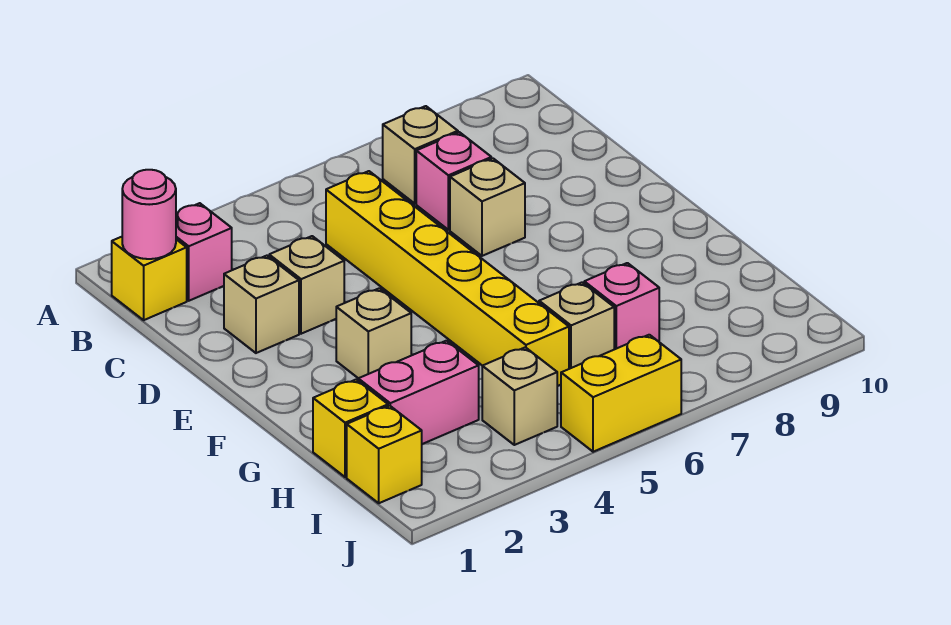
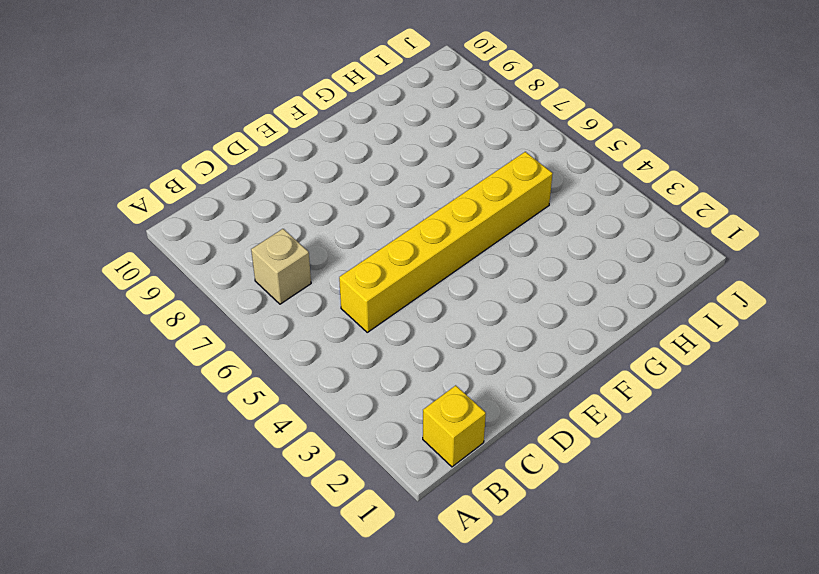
none -> pink brick B2 level 1
none -> pink brick C7 level 1
none -> tan brick D2 level 1

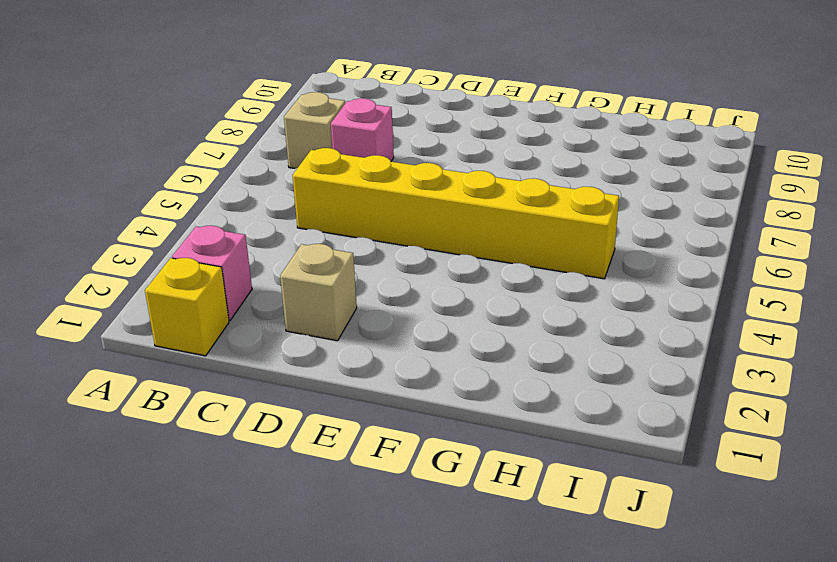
none -> tan brick D3 level 1
none -> tan brick D7 level 1
none -> tan brick F3 level 1

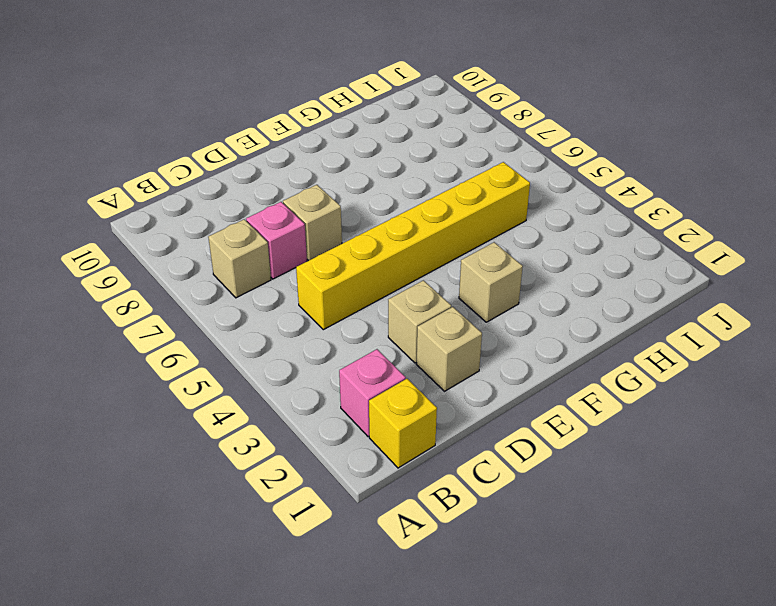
none -> yellow brick H1 level 1
none -> pink brick H2:H3 level 1
none -> tan brick H6 level 1

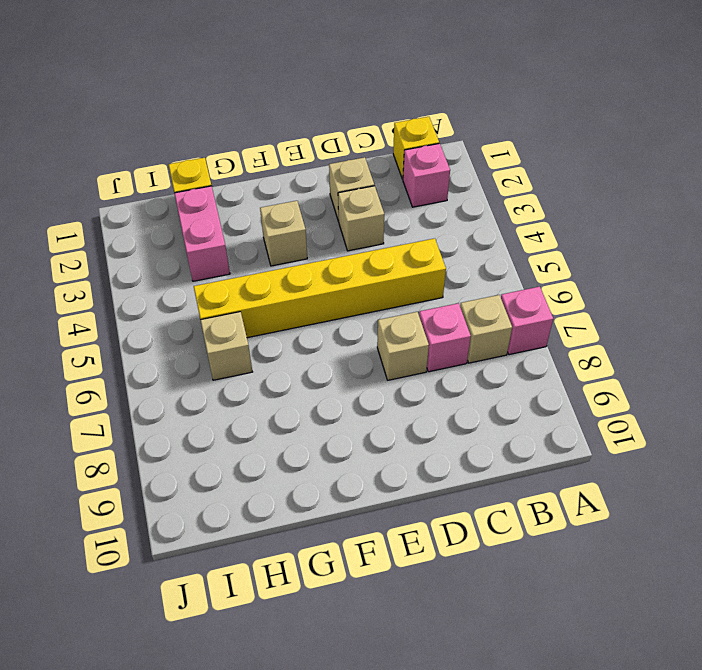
pink brick A7 level 1 -> pink brick H7 level 1
none -> yellow brick I1 level 1
none -> tan brick I4 level 1
none -> yellow brick J5:J6 level 1

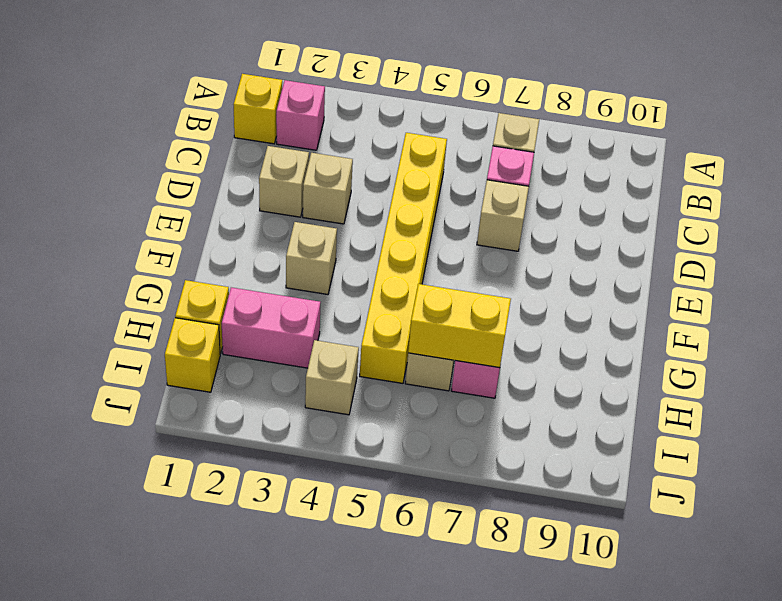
yellow brick H6:H7 level 2 -> yellow brick J5:J6 level 1
none -> pink round brick B1 level 2

